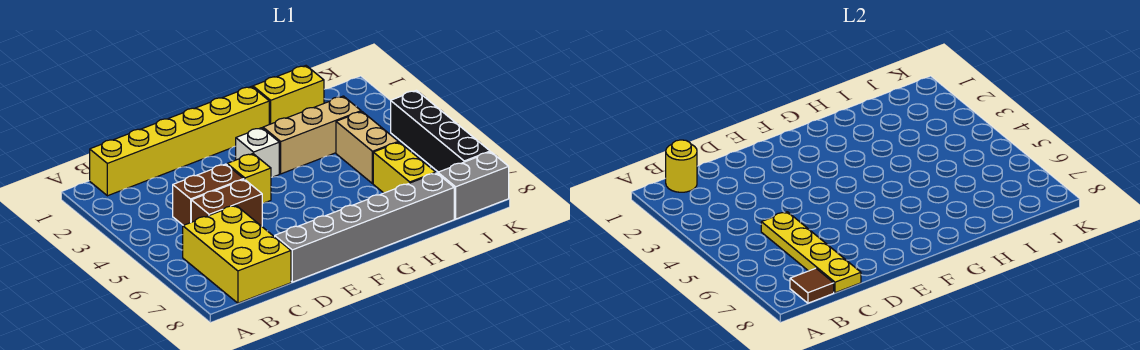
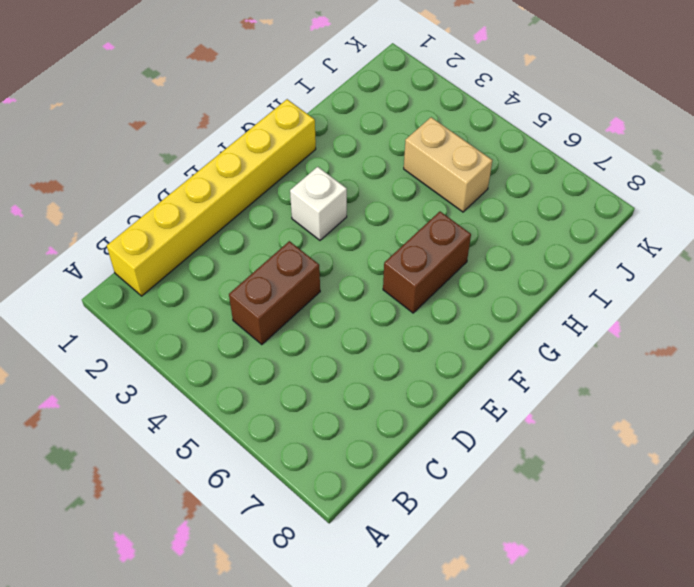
brown brick F6:G6 level 1 -> brown brick C5:D5 level 1
none -> yellow brick B6:C8 level 1
none -> grey brick D8:I8 level 1
none -> yellow brick E4 level 1

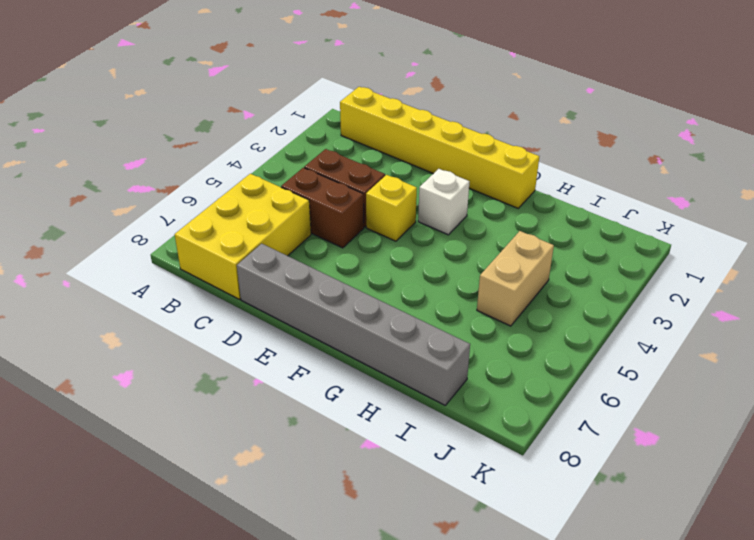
none -> tan brick G3:I3 level 1
none -> yellow brick H1:I1 level 1
none -> yellow brick I6:I7 level 1

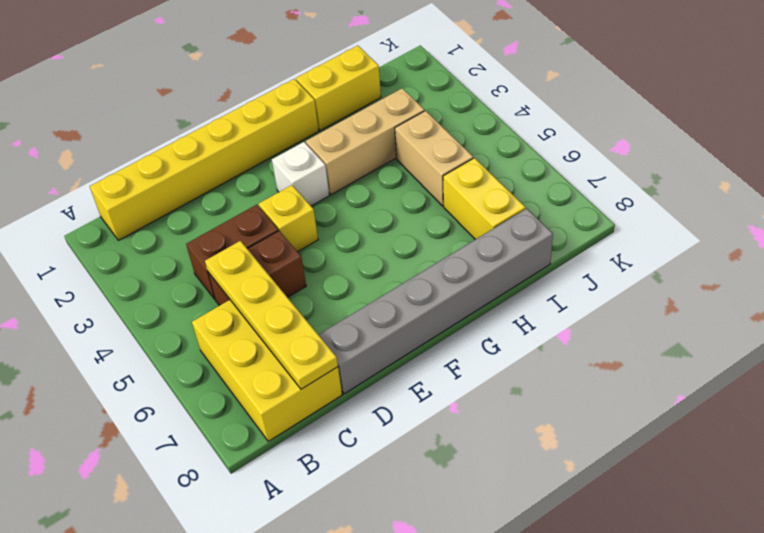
none -> grey brick J8:K8 level 1
none -> black brick K4:K7 level 1
none -> yellow round brick B1 level 2

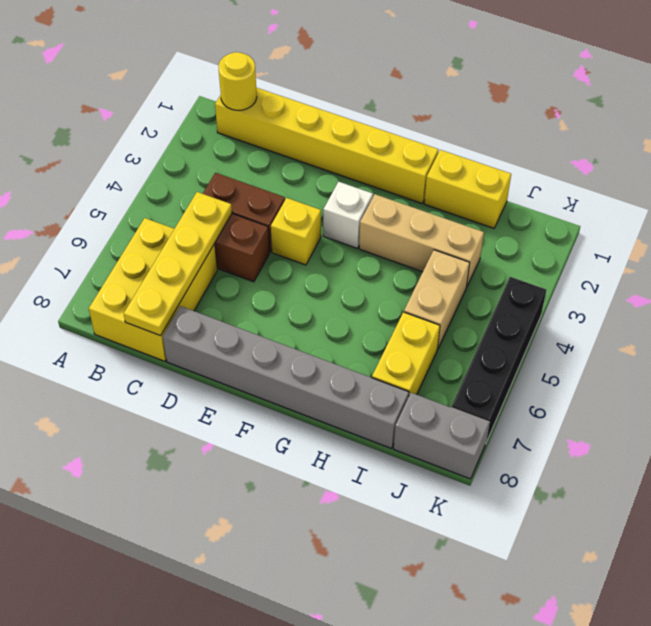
none -> brown tile B8 level 2

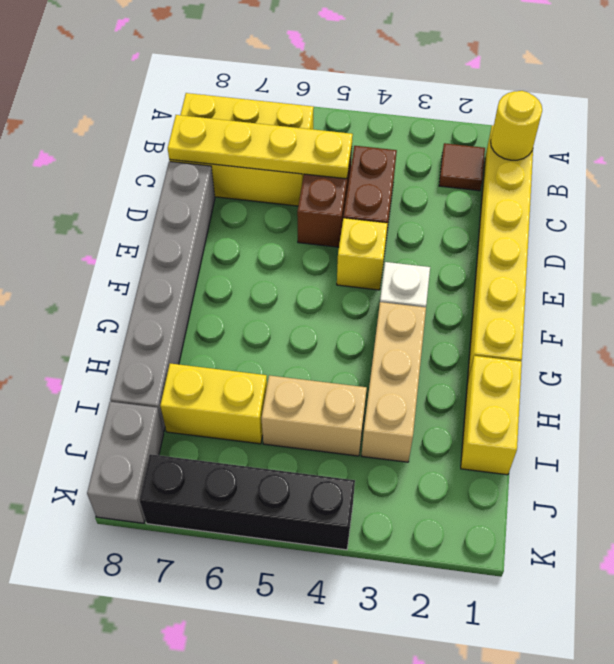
brown tile B2 level 1 -> brown tile B8 level 2

